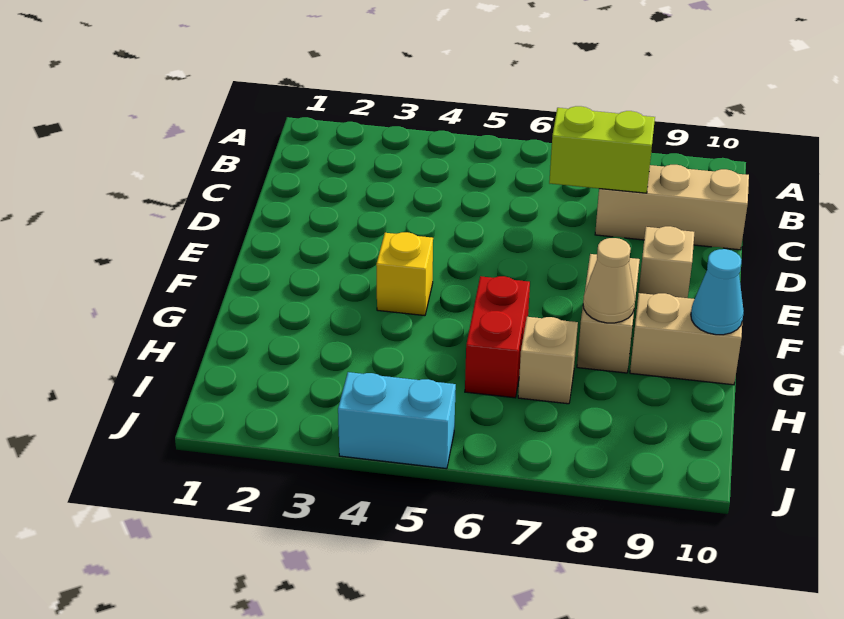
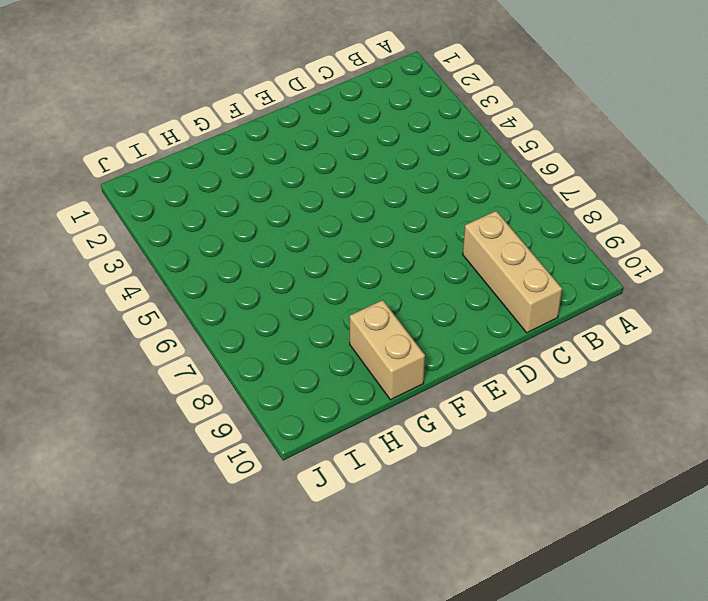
none -> tan brick E9 level 1
none -> yellow brick F4 level 1

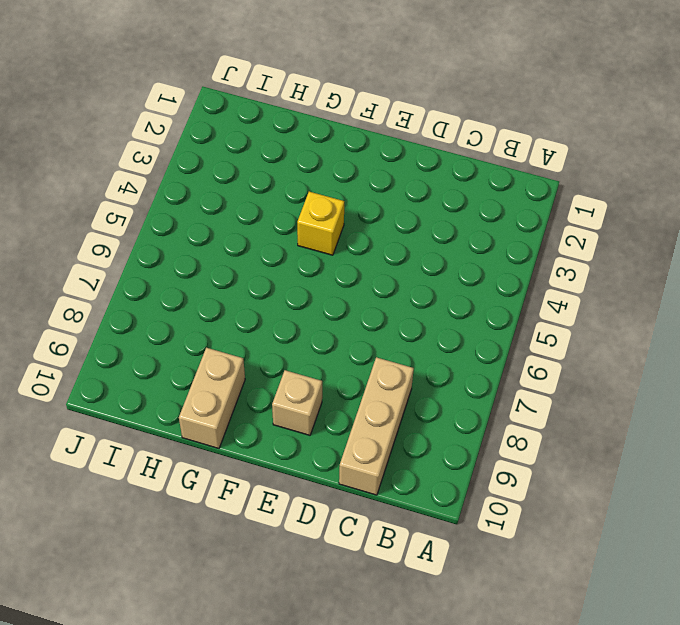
none -> tan brick F8:G8 level 1
none -> red brick G6:H6 level 1

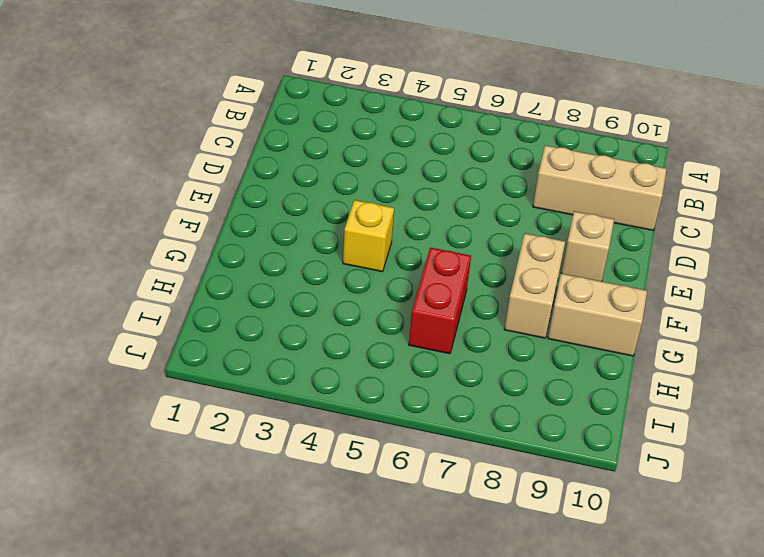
none -> tan brick H7 level 1
none -> cyan brick J4:J5 level 1

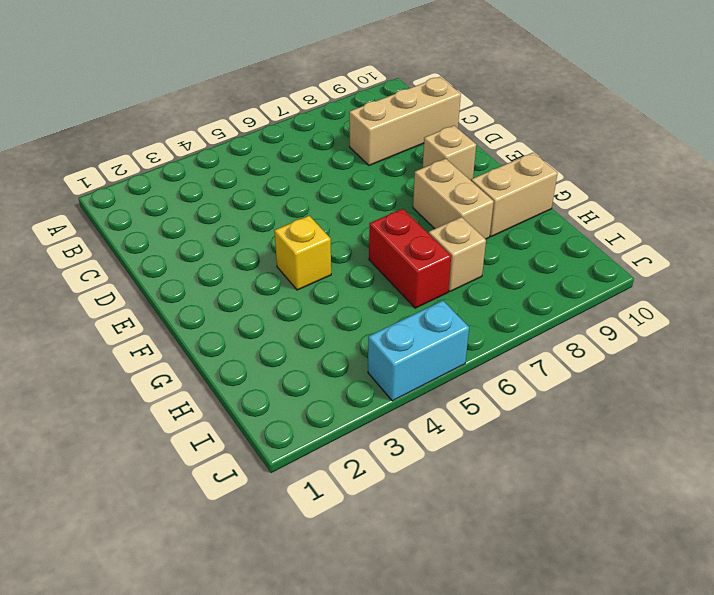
none -> lime brick C7:C8 level 2
none -> tan cone G8 level 2

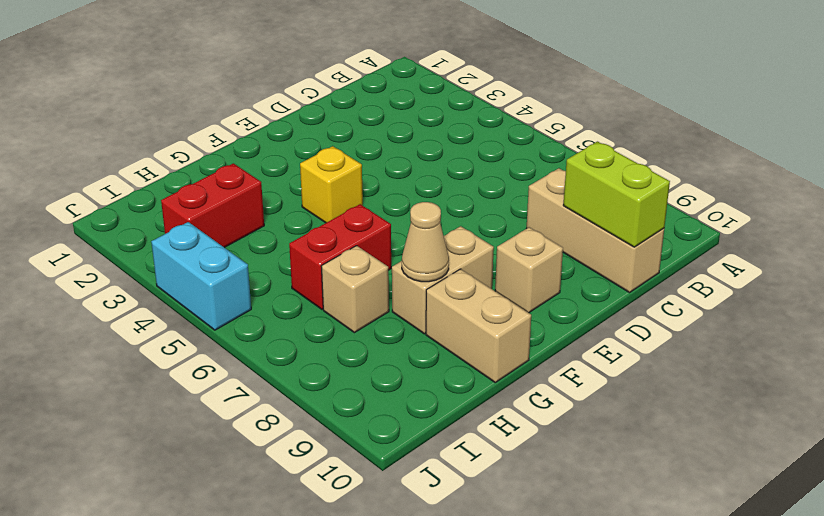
lime brick C9:C10 level 2 -> lime brick C7:C8 level 2
red brick H3:I3 level 1 -> none
none -> cyan cone G10 level 2

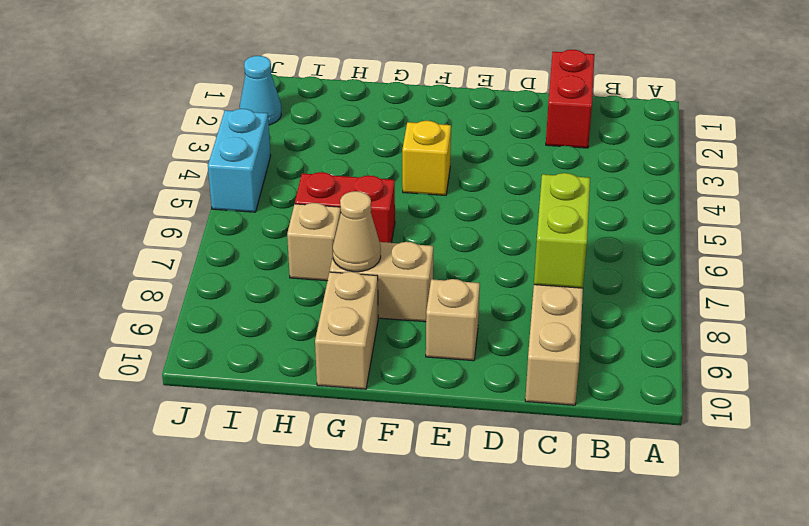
red brick C1:C2 level 1 -> none
cyan cone J2 level 1 -> cyan cone G10 level 2

